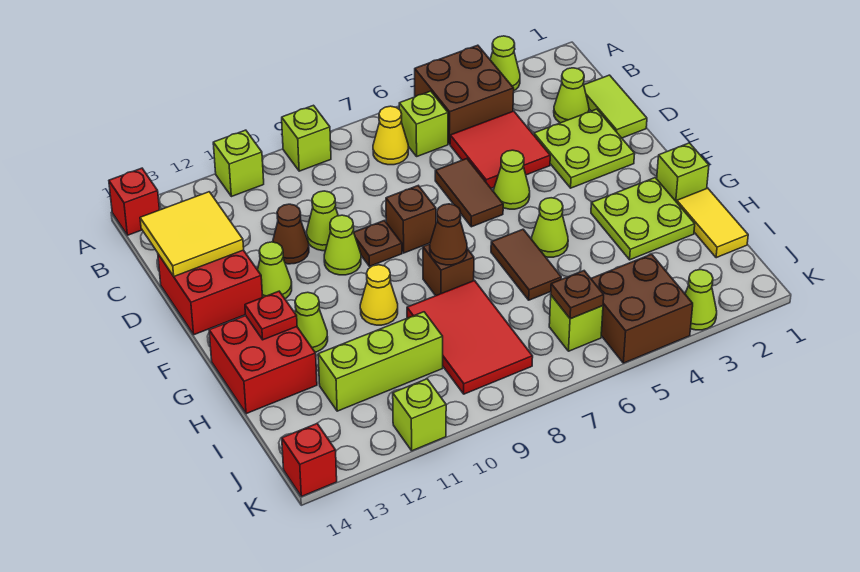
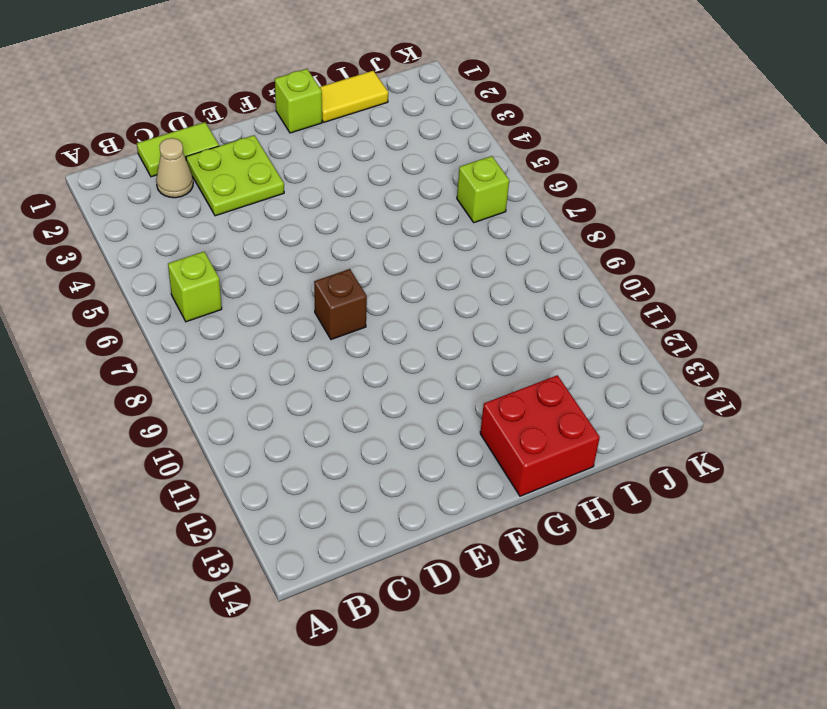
tan cone C2 level 1 -> lime cone C2 level 1
none -> lime cone A3 level 1
none -> brown brick A4:B5 level 1
none -> lime brick A9 level 1
none -> lime brick A11 level 1

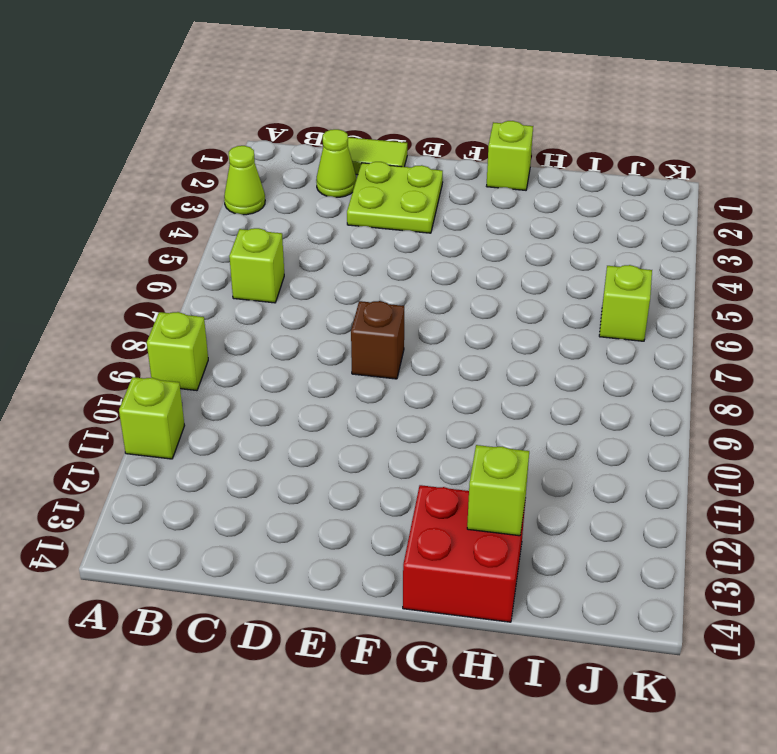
lime brick H13 level 2 -> lime brick K11 level 1
none -> brown brick A4:B5 level 1
none -> red brick A14 level 1
none -> yellow cone B7 level 1
none -> red tile C4:D5 level 1

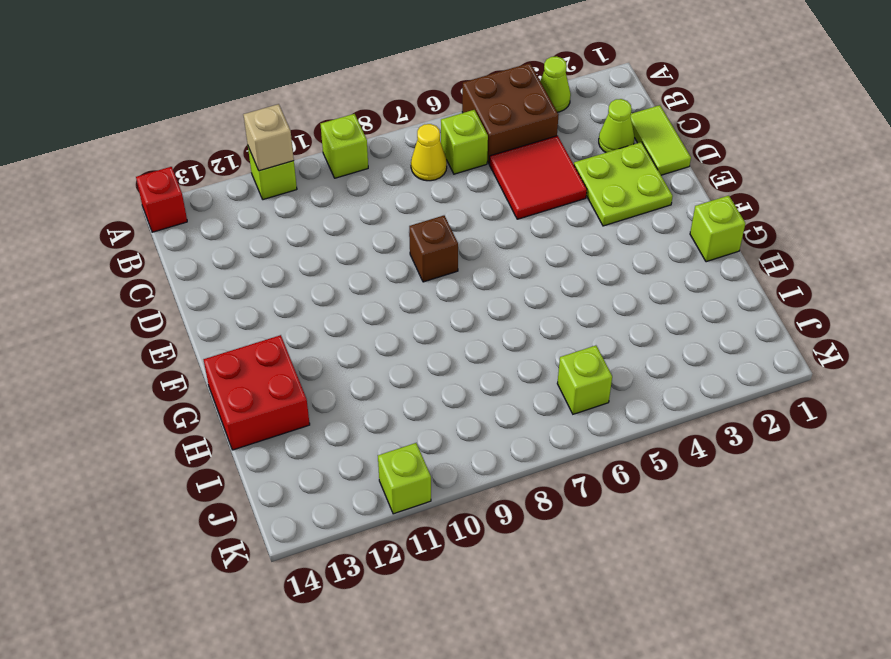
tan brick A11 level 2 -> none
none -> brown tile D6:E6 level 1
none -> lime cone D10 level 1
none -> brown cone D11 level 1
none -> red brick D13:E14 level 1

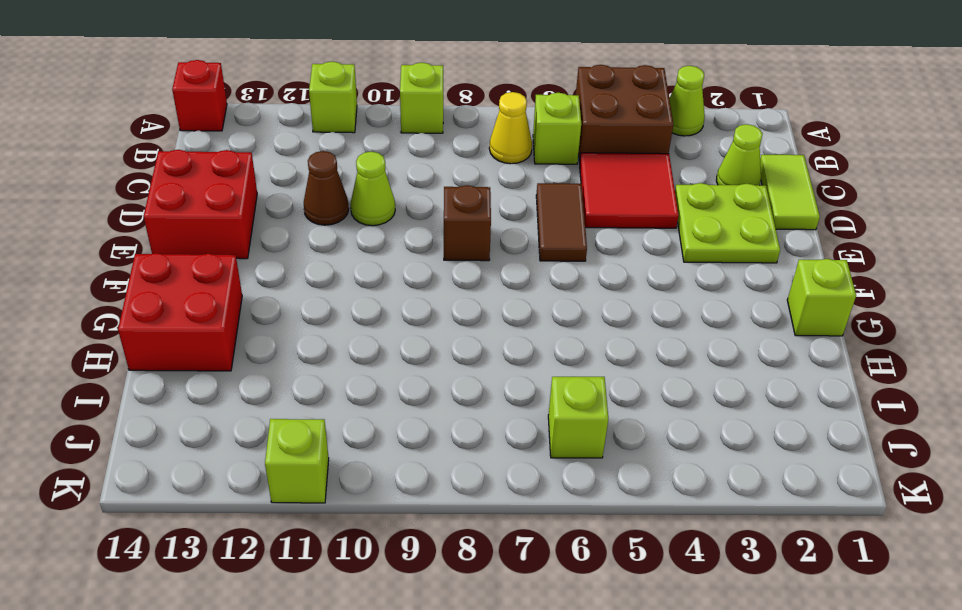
none -> lime cone E5 level 1
none -> brown plate E9 level 1
none -> lime cone E10 level 1
none -> lime cone E12 level 1

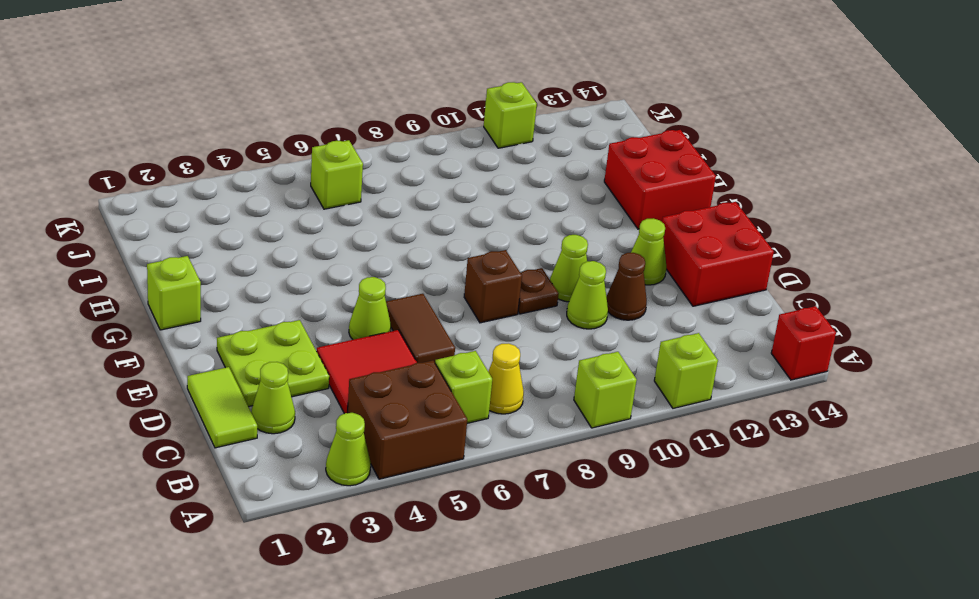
none -> lime plate G2:H3 level 1
none -> lime cone G5 level 1
none -> brown tile G6:H6 level 1
none -> brown brick G8 level 1

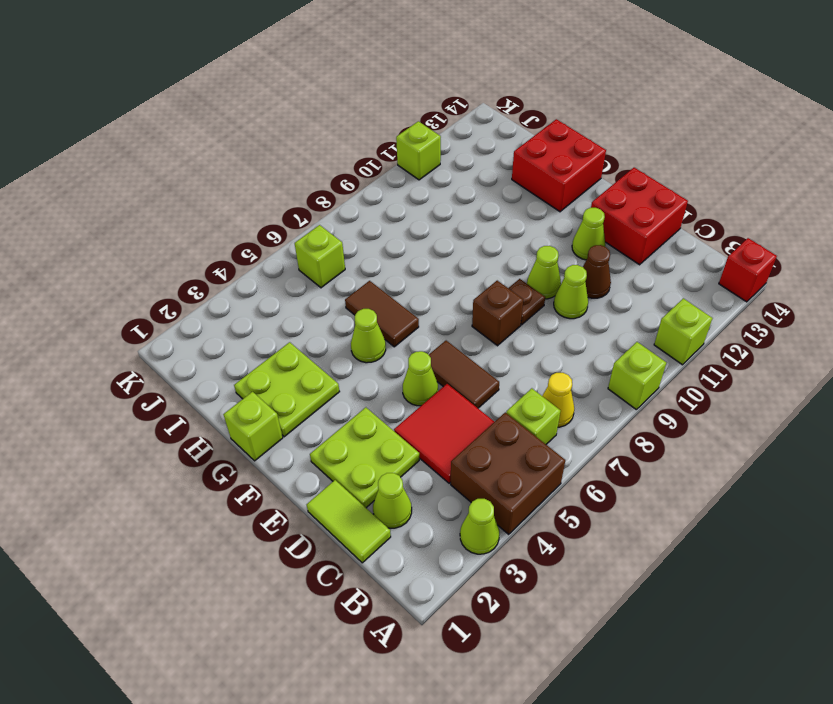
none -> brown brick G8 level 1
none -> yellow cone G10 level 1
none -> lime cone G12 level 1
none -> yellow tile H1:I1 level 1

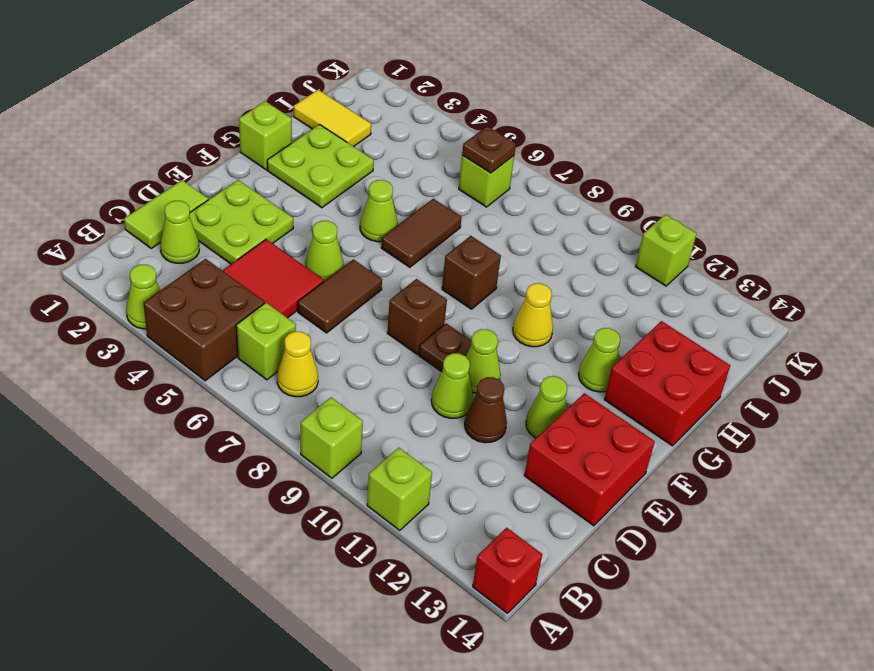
yellow tile I1:I2 level 1 -> yellow tile H1:I1 level 1
none -> red tile H8:J9 level 1
none -> lime brick I10:I12 level 1
none -> brown brick J4:K5 level 1
none -> lime cone K3 level 1

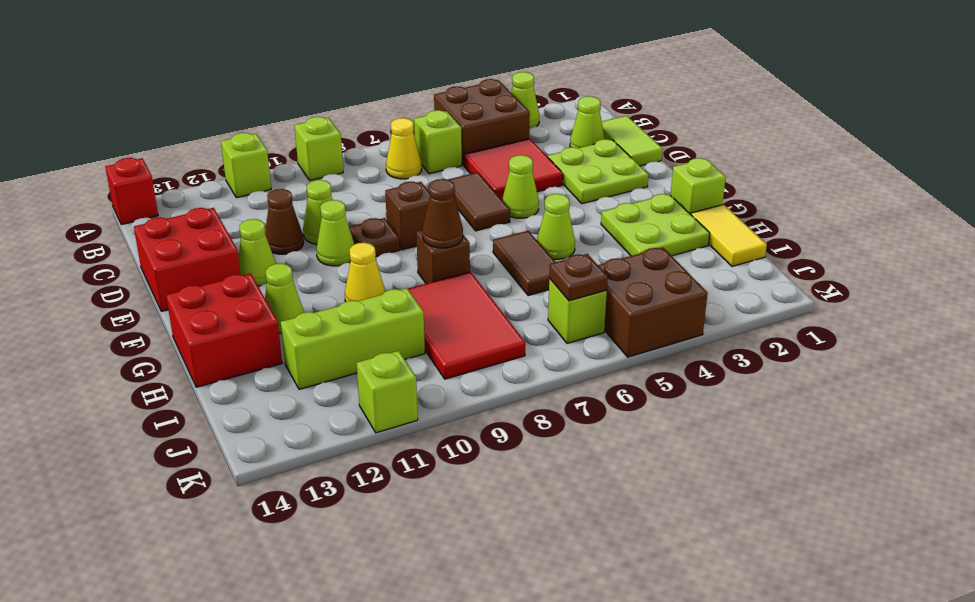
none -> lime cone K3 level 1
none -> red brick K14 level 1
none -> yellow tile C13:D14 level 2
none -> red plate G13 level 2

